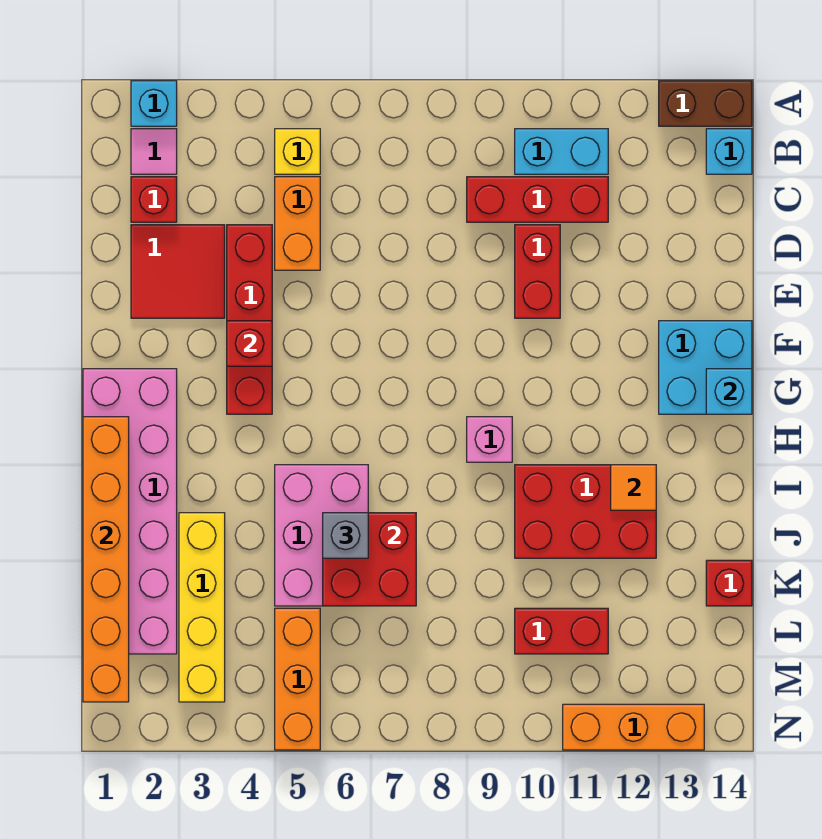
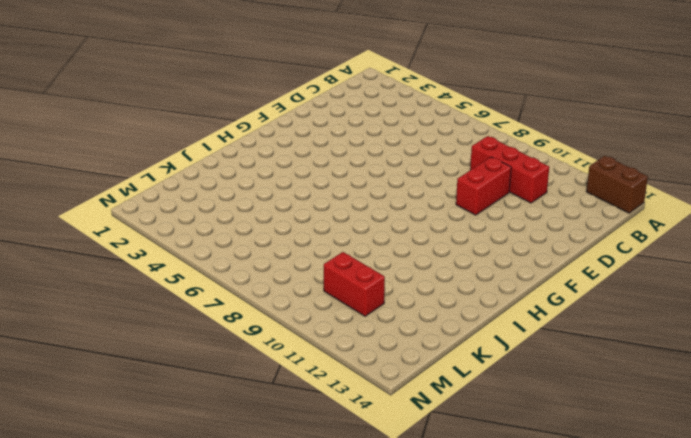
none -> cyan brick A2 level 1
none -> pink tile B2 level 1
none -> yellow brick B5 level 1

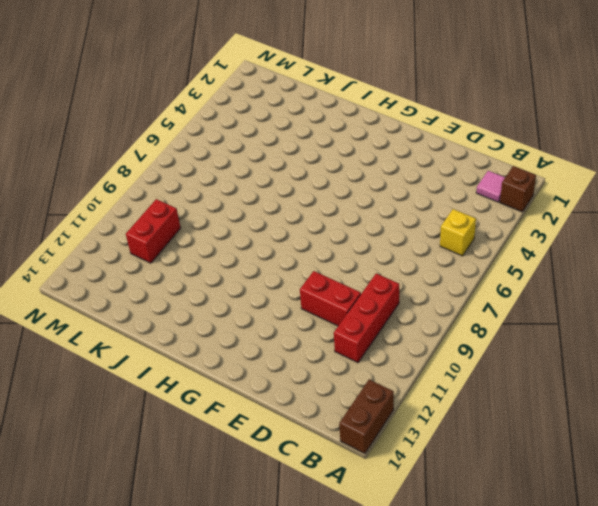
brown brick A2 level 1 -> cyan brick A2 level 1
none -> cyan brick B10:B11 level 1
none -> cyan brick B14 level 1
none -> red brick C2 level 1

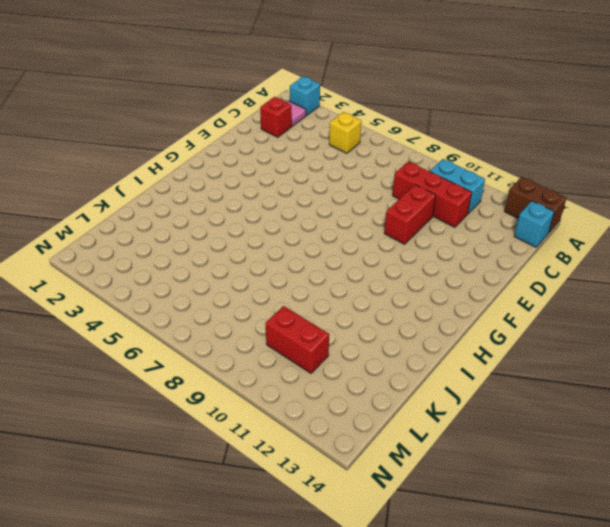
none -> orange brick C5:D5 level 1
none -> red tile D2:E3 level 1
none -> red brick D4:G4 level 1

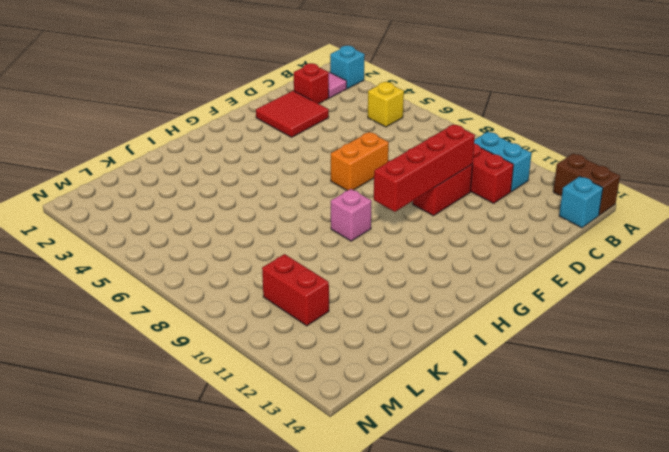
red brick D10:G10 level 2 -> red brick D4:G4 level 1
orange brick E7:F7 level 1 -> orange brick C5:D5 level 1
none -> cyan brick F13:G14 level 1
none -> pink brick G1:L2 level 1
none -> pink brick I5:K6 level 1

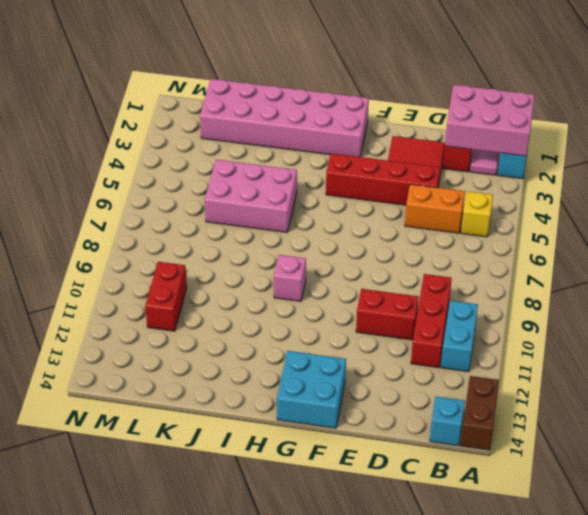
pink brick A1:C2 level 2 -> none
none -> red brick I10:J12 level 1
none -> yellow brick J3:M3 level 1
none -> red brick K14 level 1

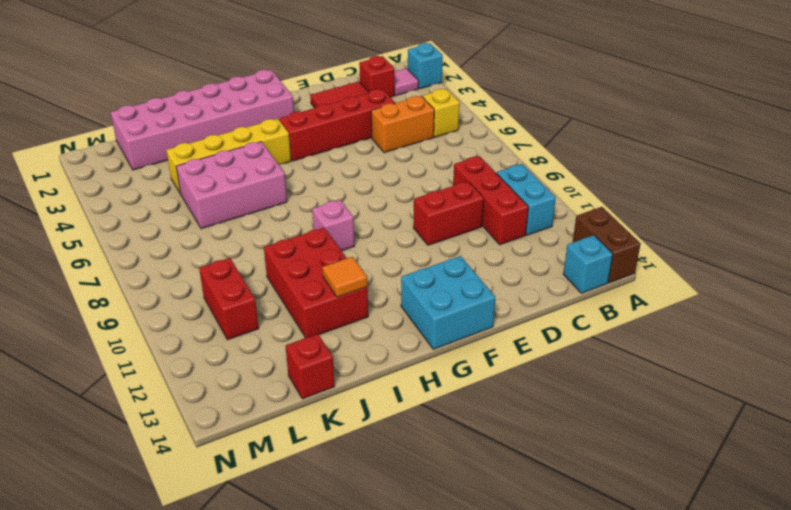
yellow brick H4:K4 level 1 -> yellow brick J3:M3 level 1
none -> orange brick L5:N5 level 1
none -> orange brick N11:N13 level 1
none -> red brick F4 level 2

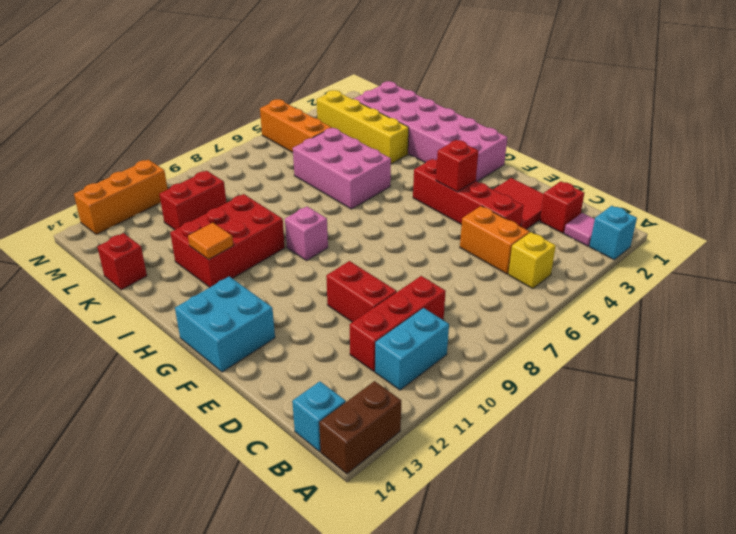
none -> cyan brick G14 level 2
none -> orange brick H1:M1 level 2
none -> red brick J6:K7 level 2

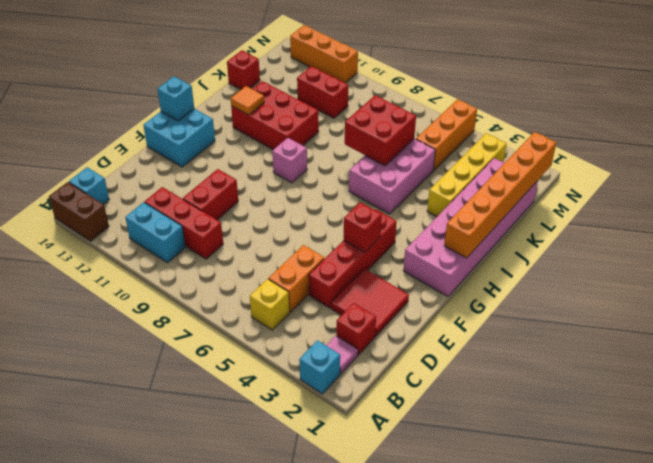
none -> grey brick J6 level 3

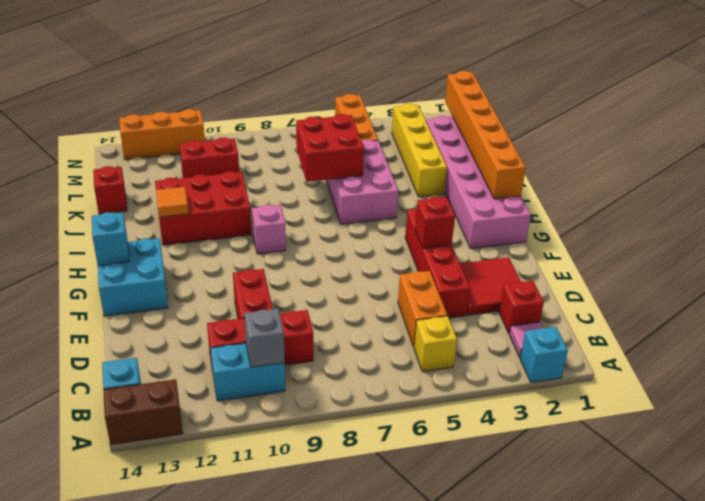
grey brick B10 level 2 -> grey brick J6 level 3

